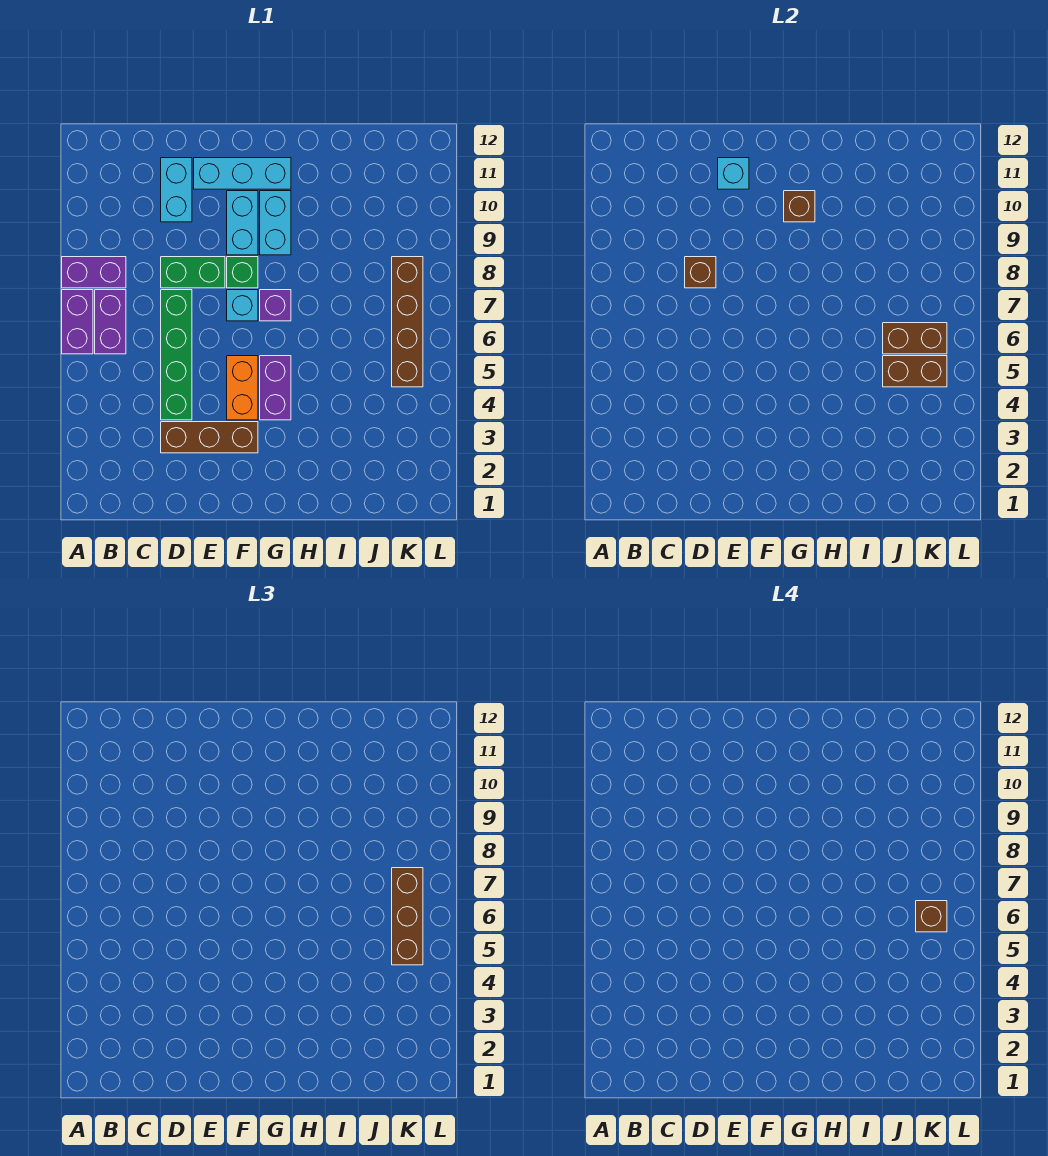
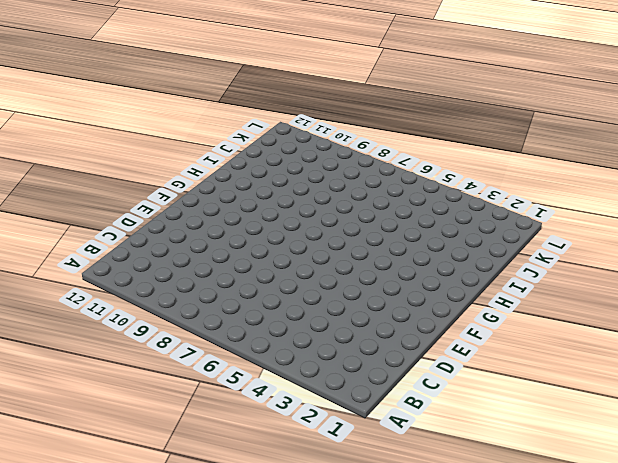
none -> purple brick A6:A7 level 1
none -> purple brick A8:B8 level 1
none -> purple brick B6:B7 level 1

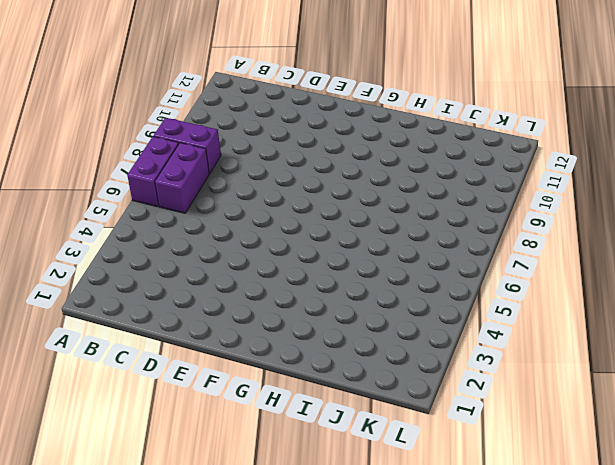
none -> brown brick D3:F3 level 1
none -> green brick D4:D7 level 1
none -> green brick D8:E8 level 1

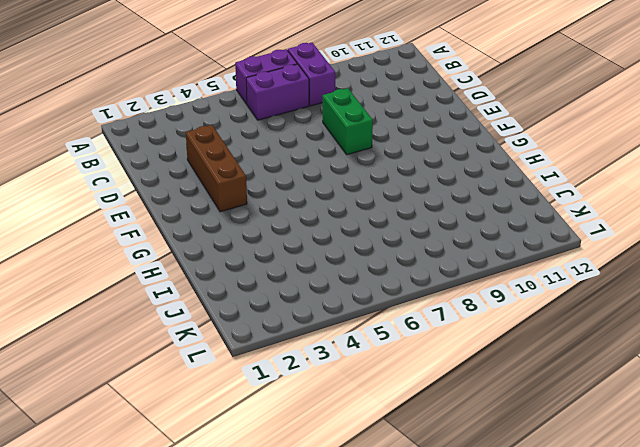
none -> green brick D4:D7 level 1
none -> cyan brick D10:D11 level 1
none -> cyan brick E11:G11 level 1

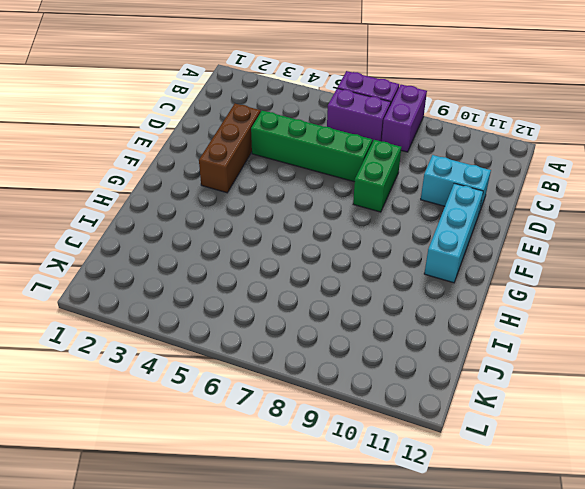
none -> orange brick F4:F5 level 1
none -> cyan brick F7 level 1
none -> green brick F8 level 1

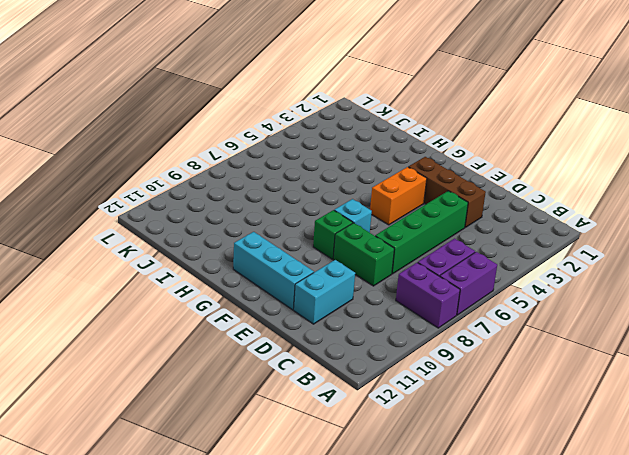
none -> cyan brick F9:F10 level 1
none -> purple brick G4:G5 level 1
none -> purple brick G7 level 1

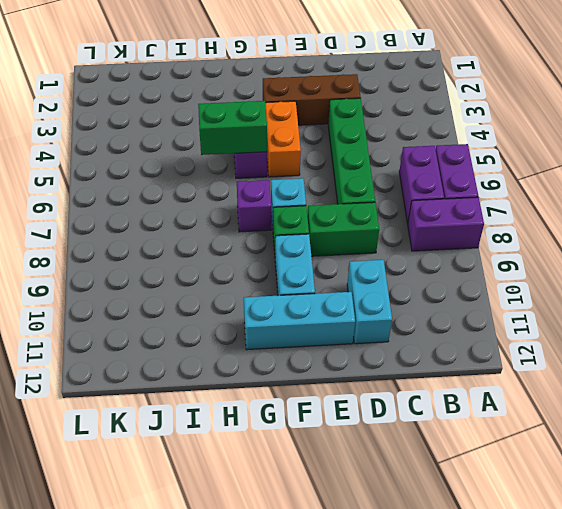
green brick G5:H5 level 2 -> none
none -> cyan brick G9:G10 level 1
none -> brown brick K5:K8 level 1
none -> brown brick D8 level 2

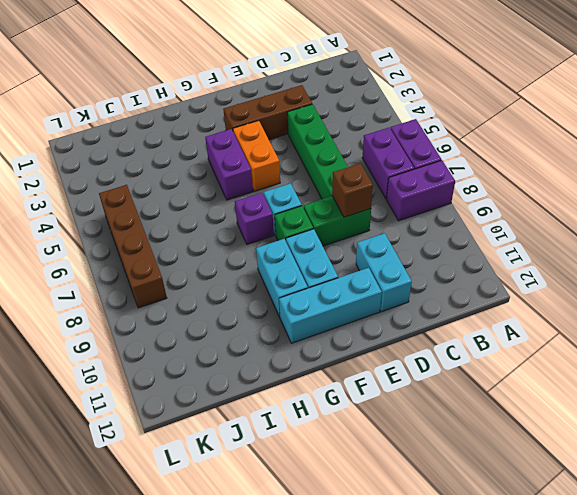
none -> cyan brick E11 level 2
none -> brown brick G10 level 2
none -> brown brick J5:K5 level 2

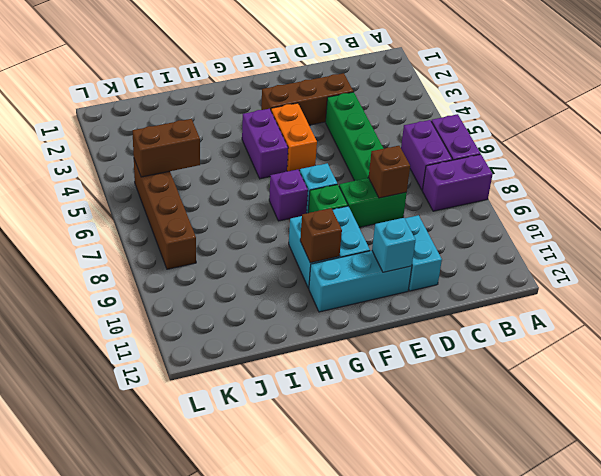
none -> brown brick J6:K6 level 2
none -> brown brick K5:K7 level 3
none -> brown brick K6 level 4

